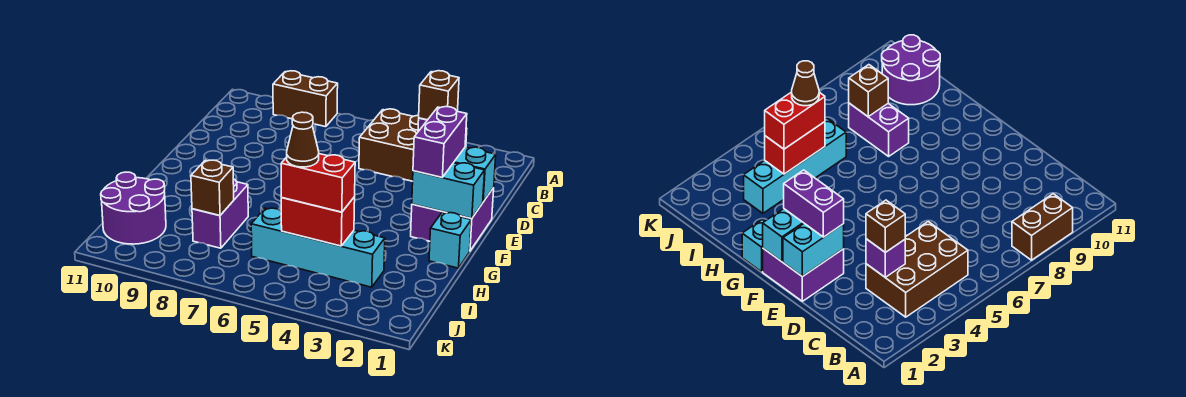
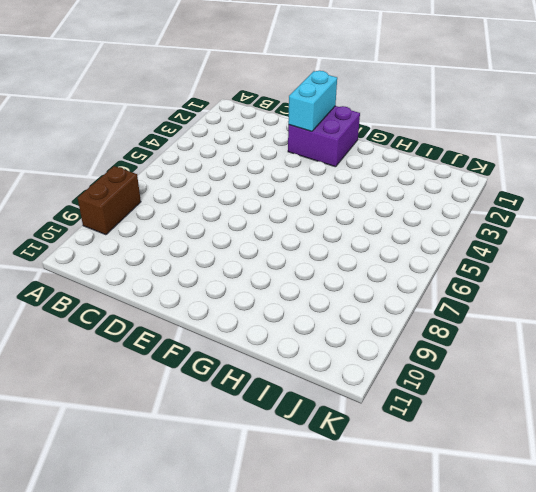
none -> brown brick B3:C5 level 1
none -> cyan brick G1 level 1
none -> purple brick H8:I8 level 1

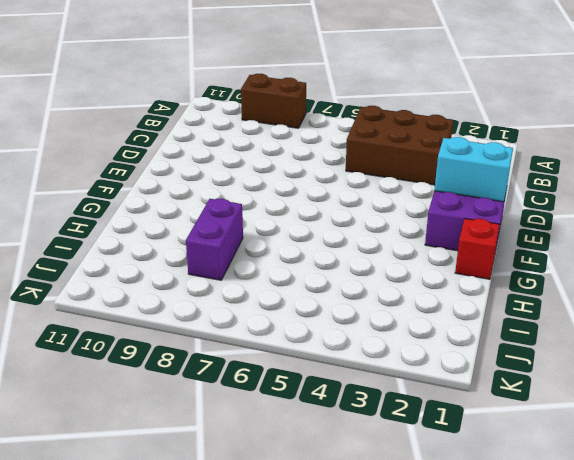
red brick G1 level 1 -> cyan brick G1 level 1
none -> cyan brick I3:I6 level 1
none -> purple round brick I10:J11 level 1
none -> purple brick C3 level 2

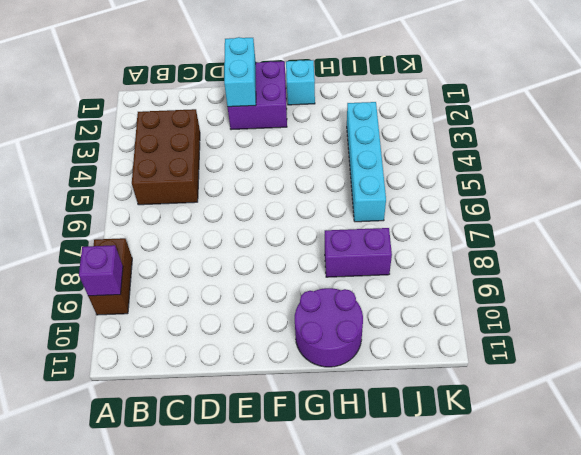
purple brick A9 level 2 -> purple brick C3 level 2
purple round brick G10:H11 level 1 -> purple round brick I10:J11 level 1
none -> cyan brick F1:F2 level 2
none -> red brick I4:I5 level 2
none -> brown brick I8 level 2

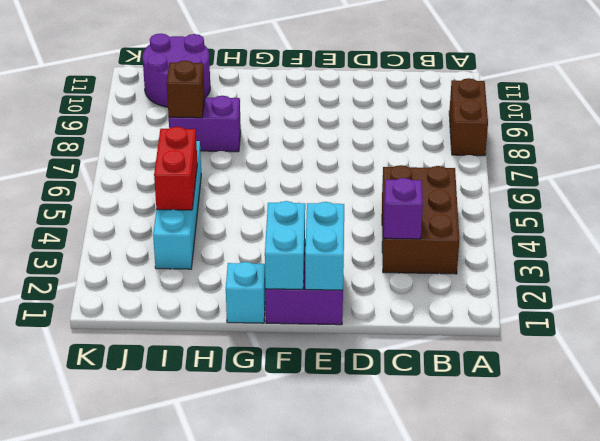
none -> brown brick C3 level 3
none -> purple brick E2:F2 level 3
none -> red brick I4:I5 level 3

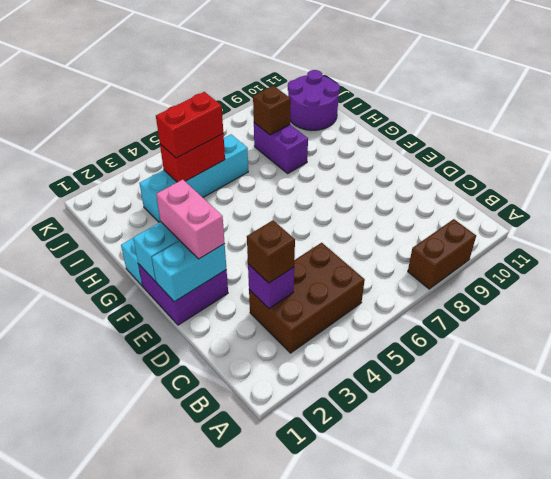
pink brick E2:F2 level 3 -> purple brick E2:F2 level 3
none -> brown cone I5 level 4

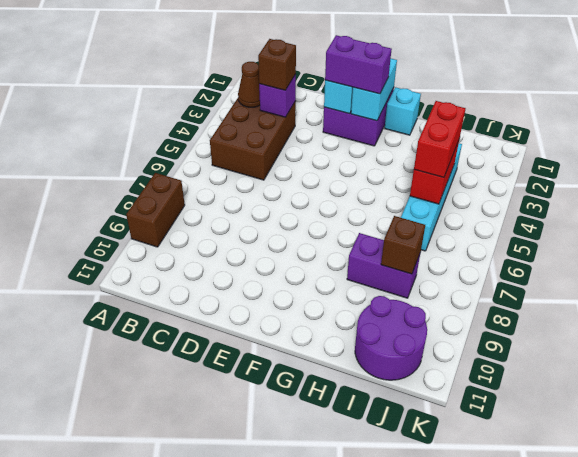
brown cone B3 level 2 -> brown cone I5 level 4

